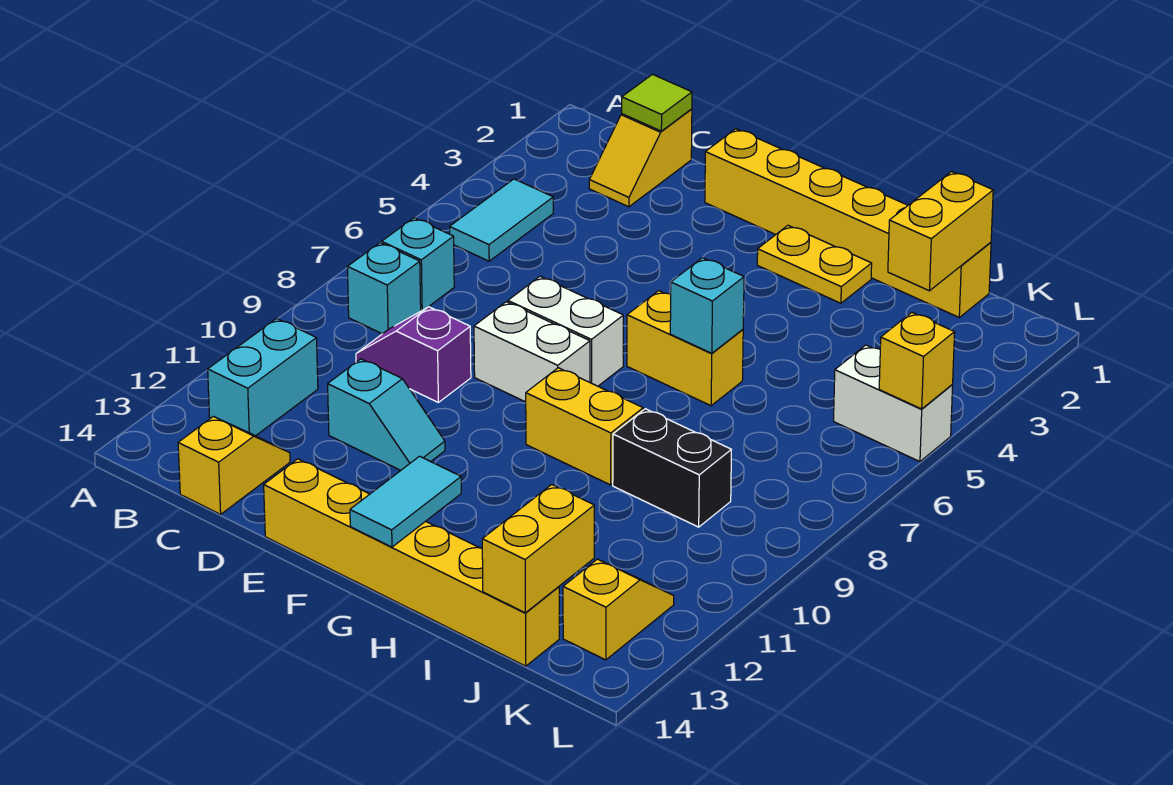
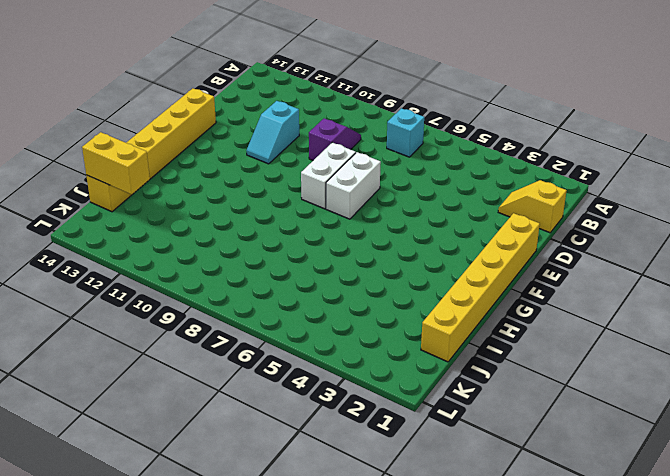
none -> cyan tile B4:B5 level 1
none -> cyan brick B8 level 1
none -> cyan brick B11:B12 level 1

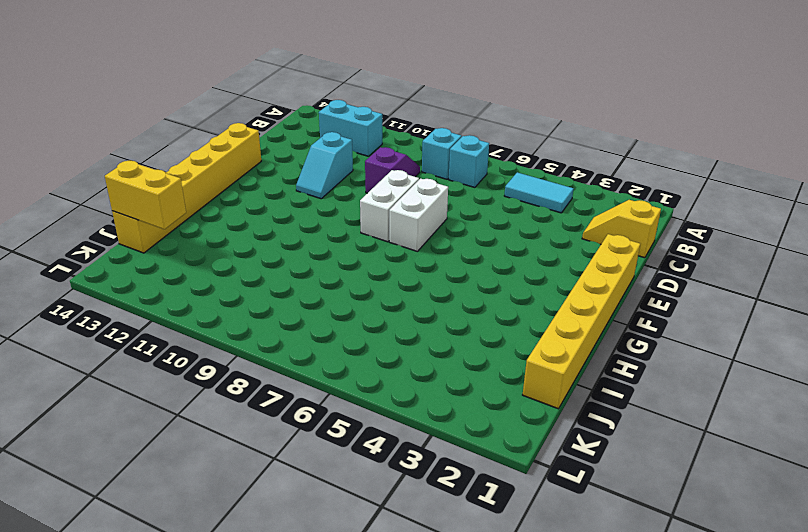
none -> yellow slope C13:C14 level 1 top 14
none -> yellow plate G2:H2 level 1
none -> yellow brick G6:H6 level 1

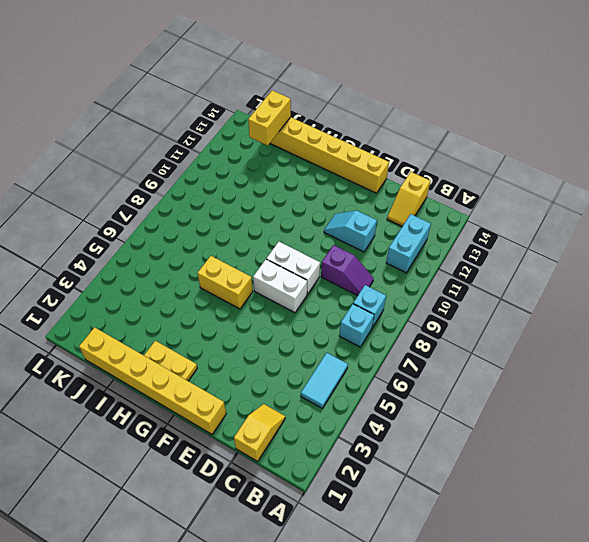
none -> yellow brick G9:H9 level 1
none -> black brick I9:J9 level 1
none -> white brick K5:L5 level 1

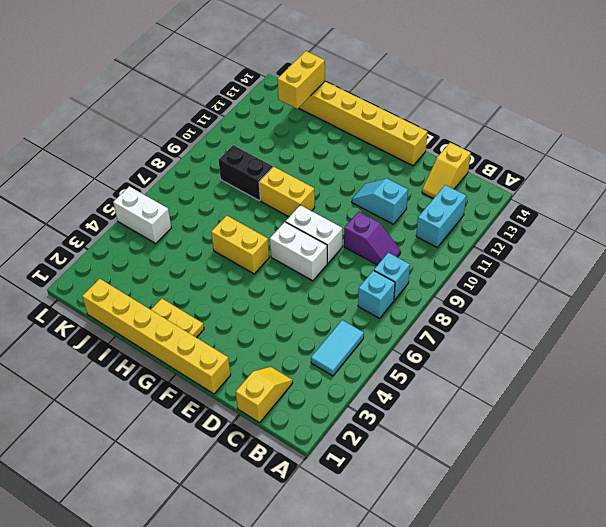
none -> yellow slope K12:K13 level 1 top 13
none -> lime tile C1 level 2
none -> cyan tile G13:G14 level 2

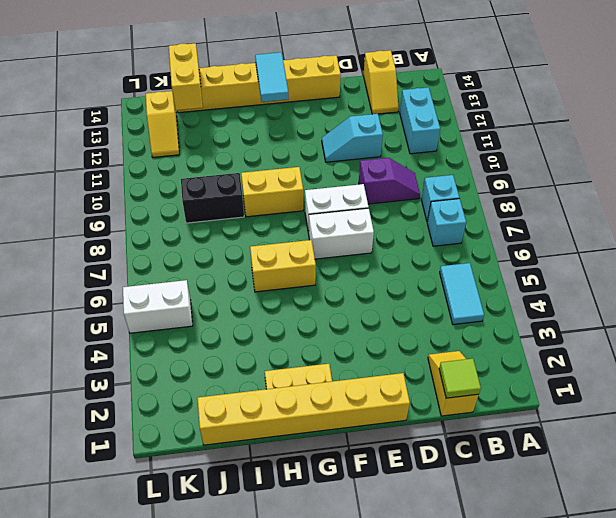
none -> cyan brick H6 level 2
none -> yellow brick J1:J2 level 2
none -> yellow brick L5 level 2

